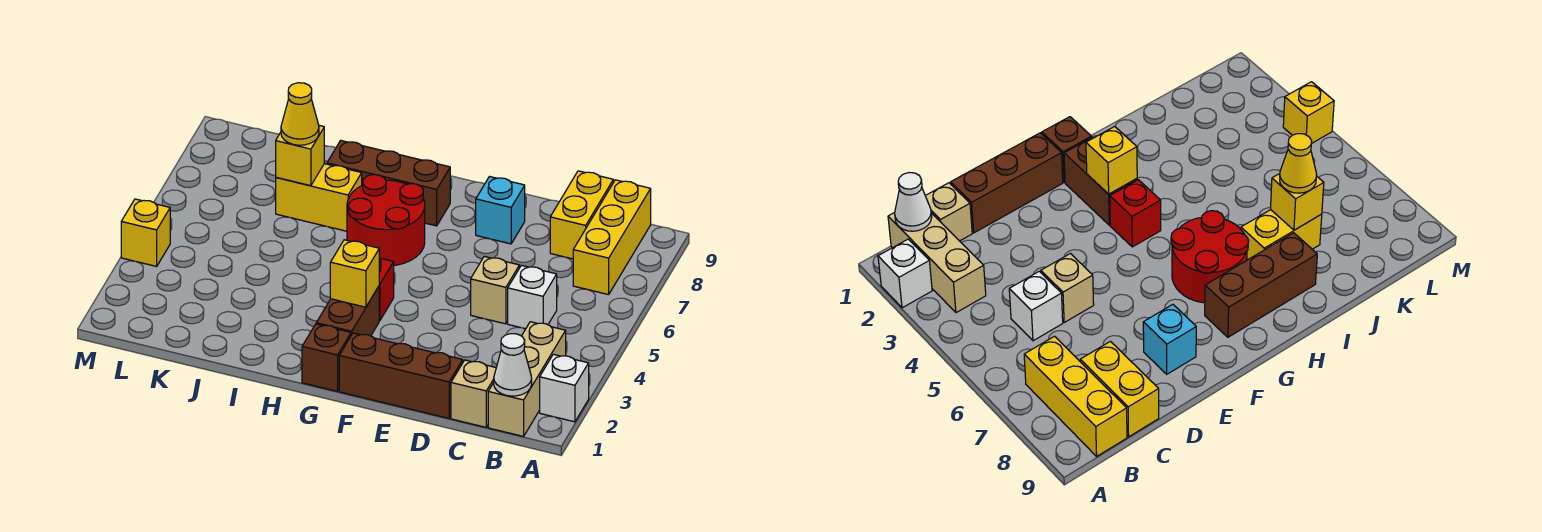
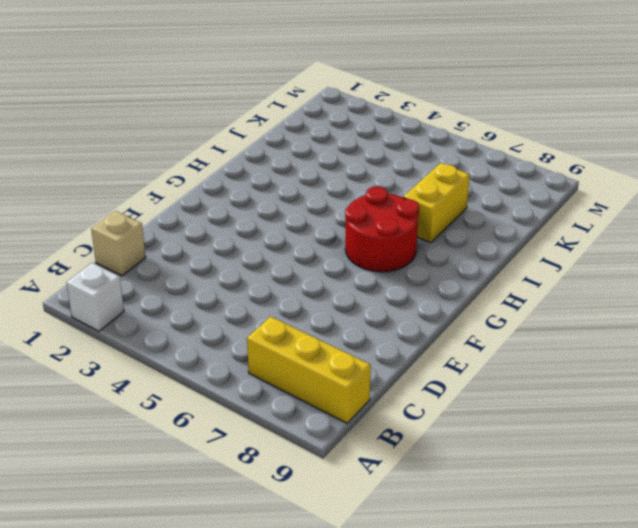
none -> tan brick B1:B3 level 1
none -> white brick C5 level 1
none -> yellow brick C8:C9 level 1

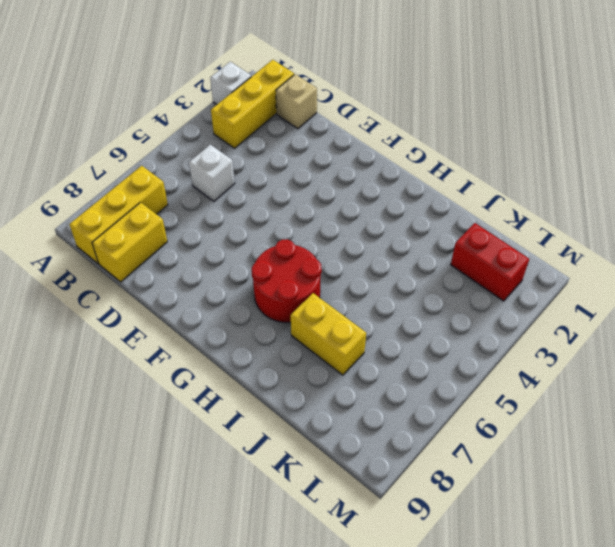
yellow brick B1:B3 level 1 -> tan brick B1:B3 level 1
red brick K2:L2 level 1 -> none
none -> brown brick D1:F1 level 1
none -> tan brick D5 level 1
none -> cyan brick E8 level 1

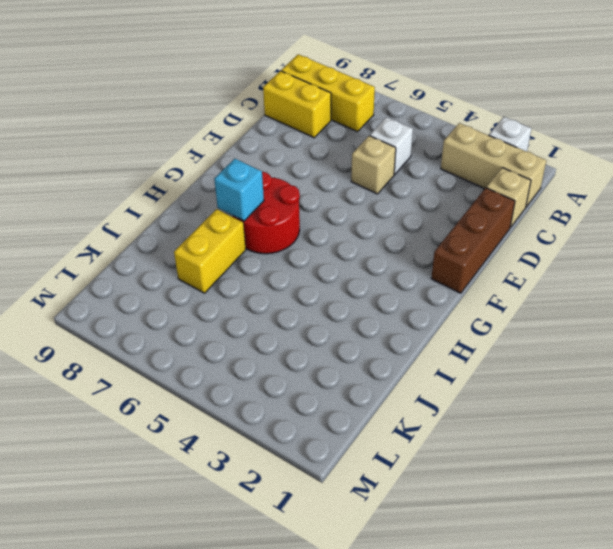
cyan brick H7 level 2 -> cyan brick E8 level 1
none -> brown brick G1 level 1
none -> brown brick G2:G3 level 1
none -> red brick G4 level 1

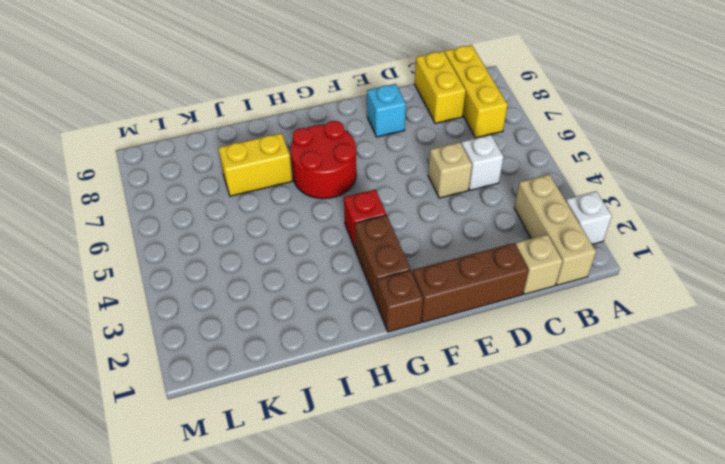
none -> brown brick G8:I8 level 1
none -> yellow brick M4 level 1
none -> white cone B1 level 2

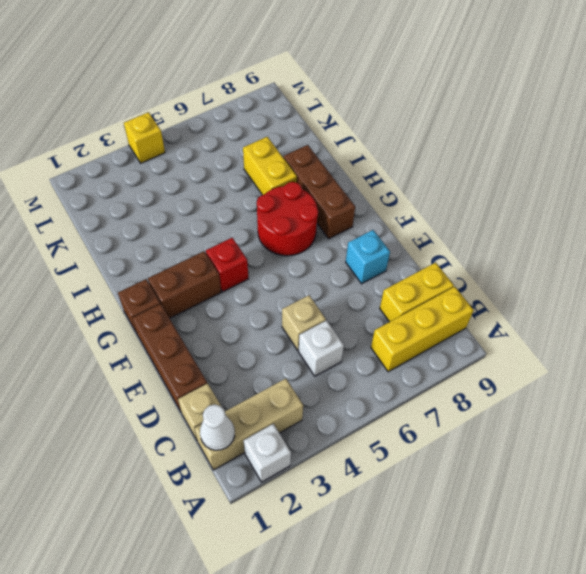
none -> yellow brick G3 level 2
none -> yellow brick J7 level 2
none -> yellow cone J7 level 3

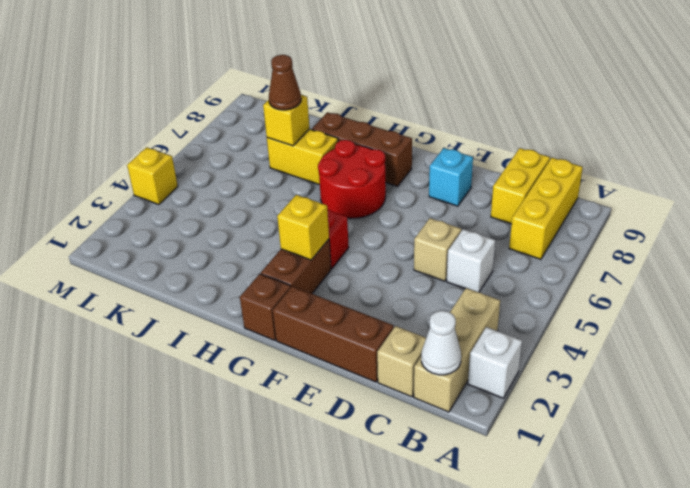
brown cone J7 level 3 -> yellow cone J7 level 3

